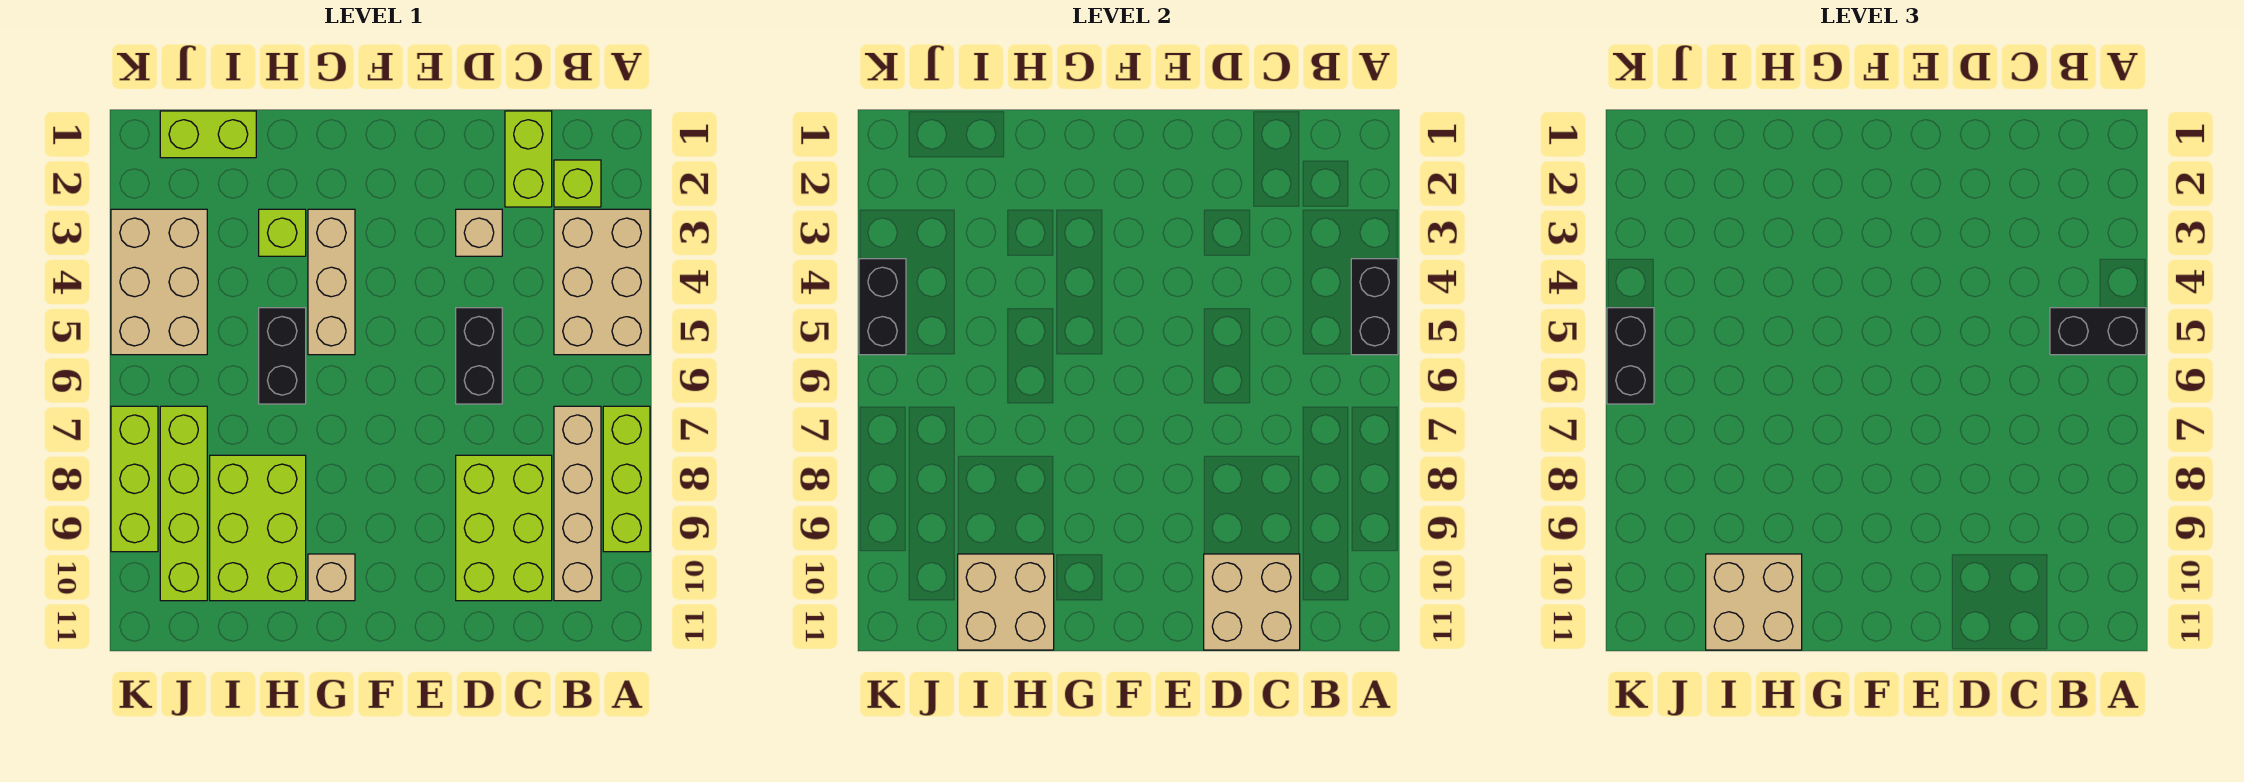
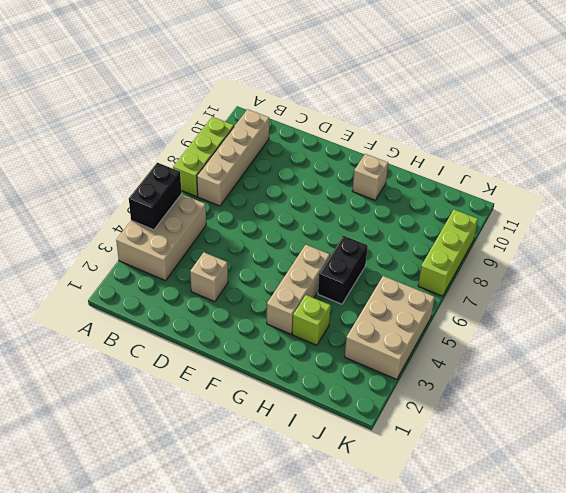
none -> lime brick B2 level 1
none -> lime brick C1:C2 level 1
none -> lime brick C8:D10 level 1

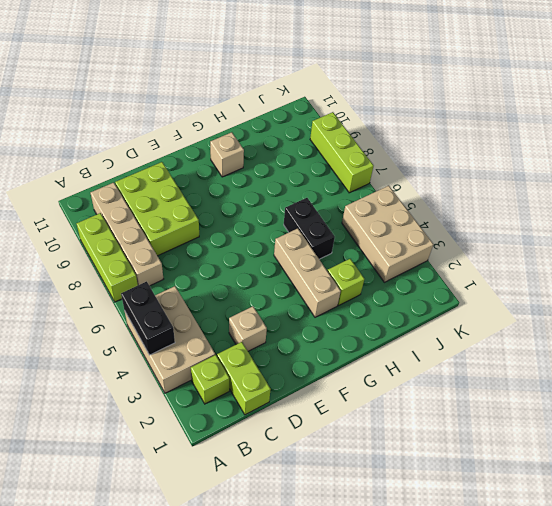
none -> black brick D5:D6 level 1
none -> lime brick H8:I10 level 1
none -> lime brick I1:J1 level 1

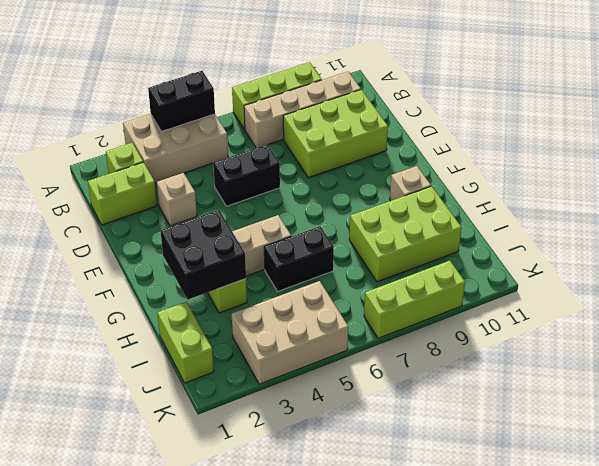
black brick G2:H3 level 2 -> none
none -> lime brick J7:J10 level 1
none -> tan brick C10:D11 level 2
none -> tan brick H10:I11 level 2

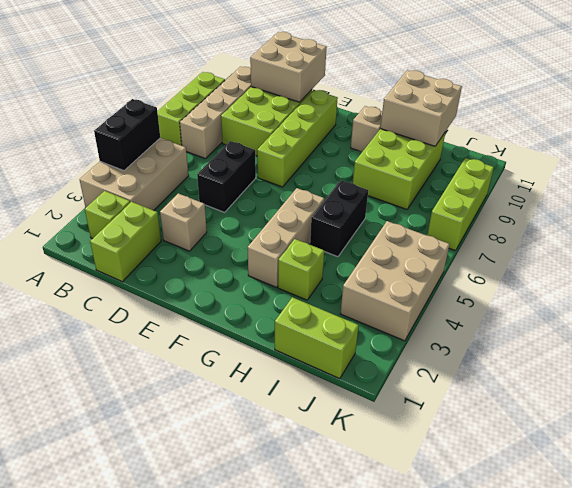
lime brick E7:E10 level 1 -> lime brick J7:J10 level 1
none -> black brick K4:K5 level 2
none -> black brick A5:B5 level 3
none -> tan brick H10:I11 level 3

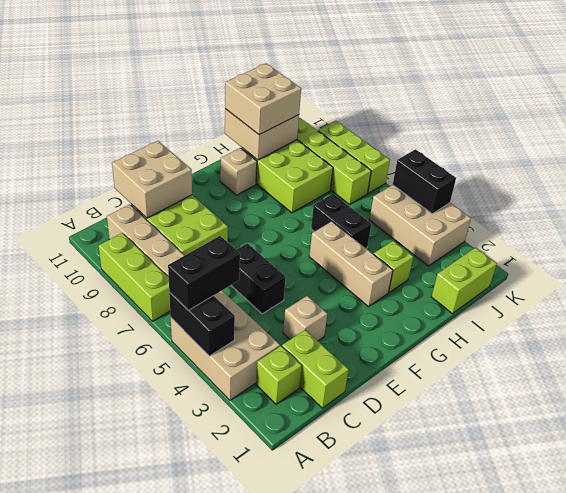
none -> black brick K5:K6 level 3

